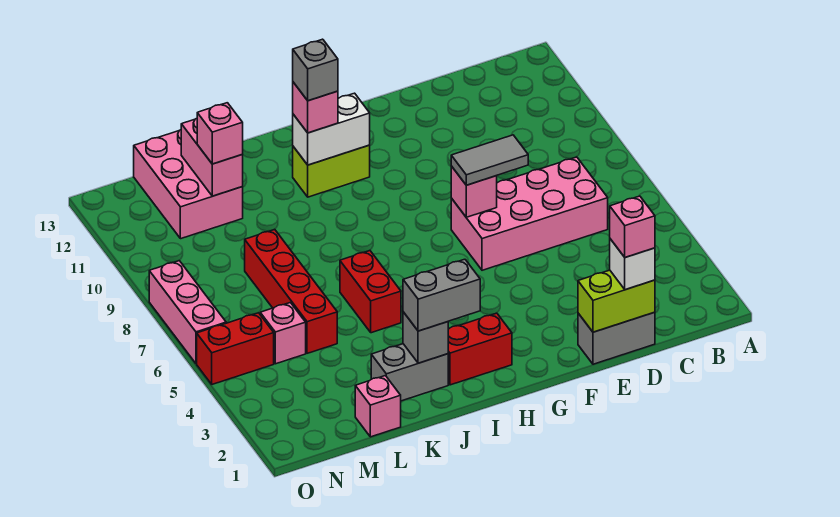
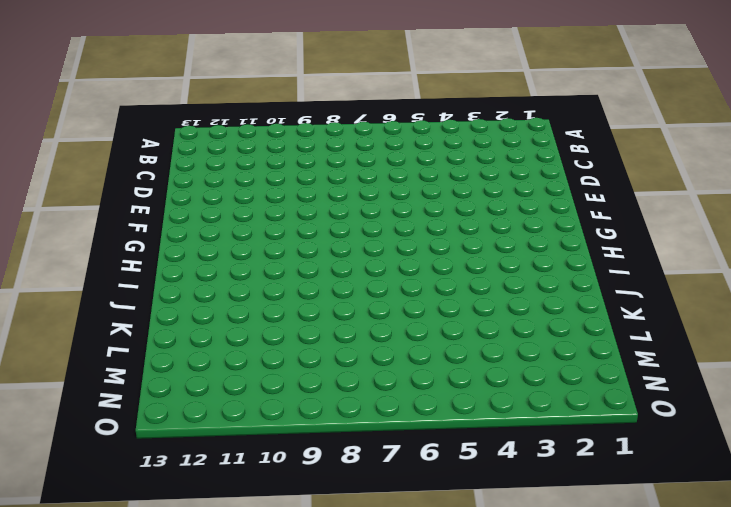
none -> pink brick C6:F7 level 1
none -> grey brick D1:E1 level 1
none -> red brick H2:I2 level 1

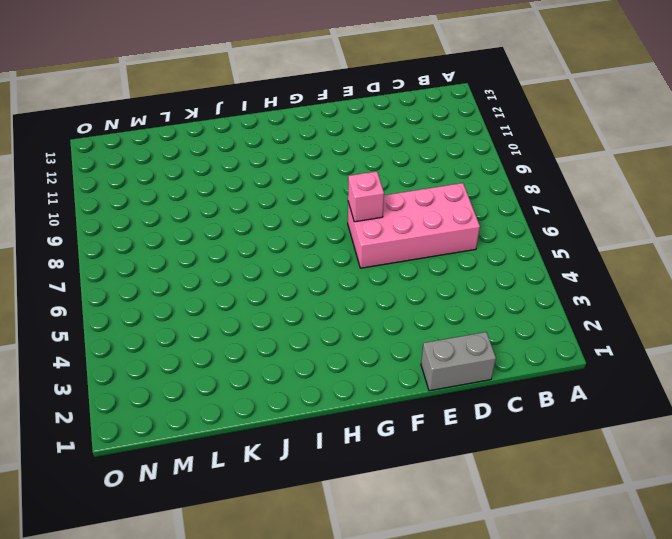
none -> red brick H2:I2 level 1
none -> lime brick H11:I11 level 1
none -> grey brick J2:K2 level 1

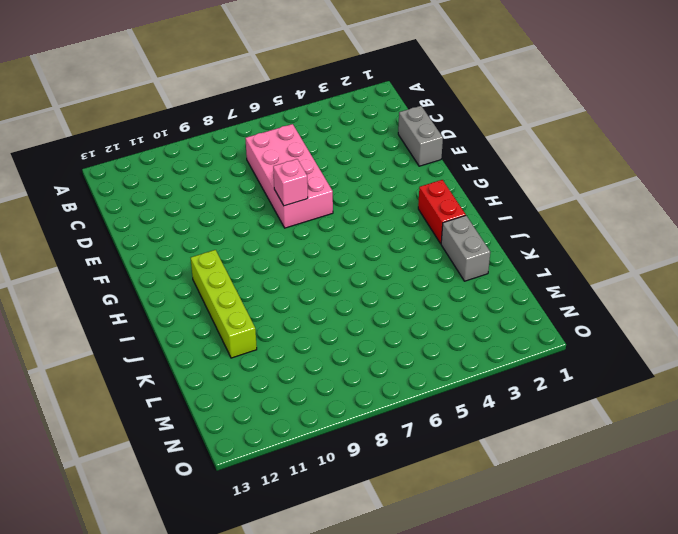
lime brick H11:K11 level 1 -> lime brick H11:I11 level 1
none -> red brick J5:J6 level 1
none -> pink brick L1 level 1
none -> red brick L5:L8 level 1

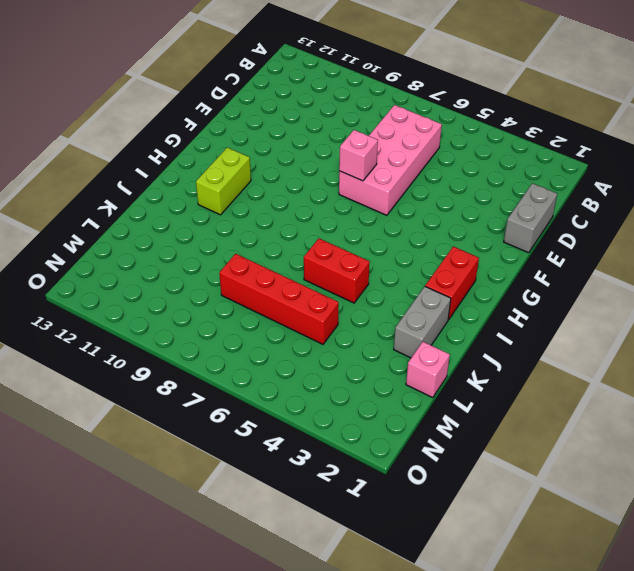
none -> pink brick L11:M13 level 1
none -> pink brick M5 level 1
none -> red brick N5:O5 level 1

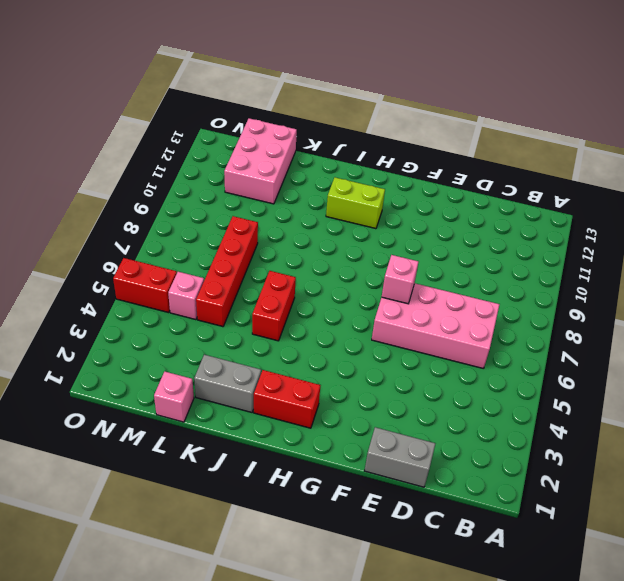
none -> pink brick O6:O8 level 1
none -> lime brick D1:E1 level 2
none -> white brick H11:I11 level 2

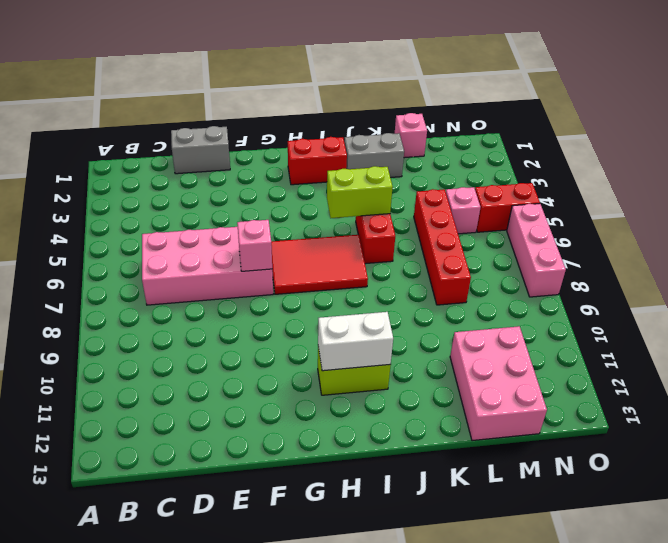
red tile G6:I7 level 1 -> none
lime brick I5:J5 level 2 -> lime brick D1:E1 level 2
none -> grey brick J2 level 2
none -> pink brick L11:L12 level 2
none -> white brick D1 level 3

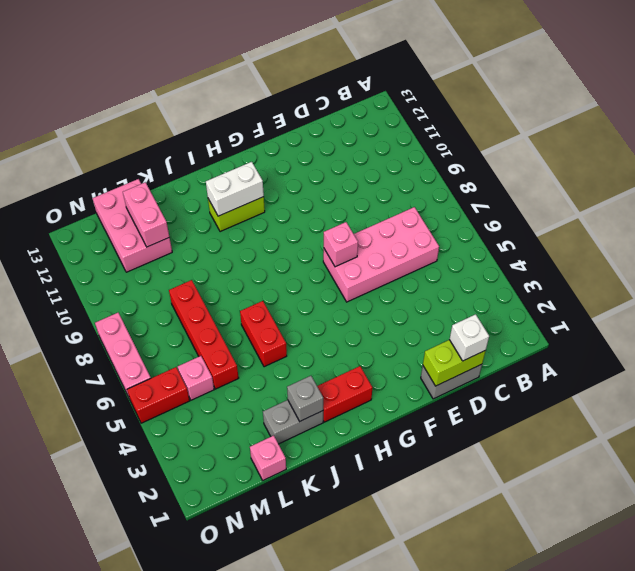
none -> grey tile E7:F7 level 3
none -> grey brick I2:J2 level 3
none -> pink brick I11 level 3

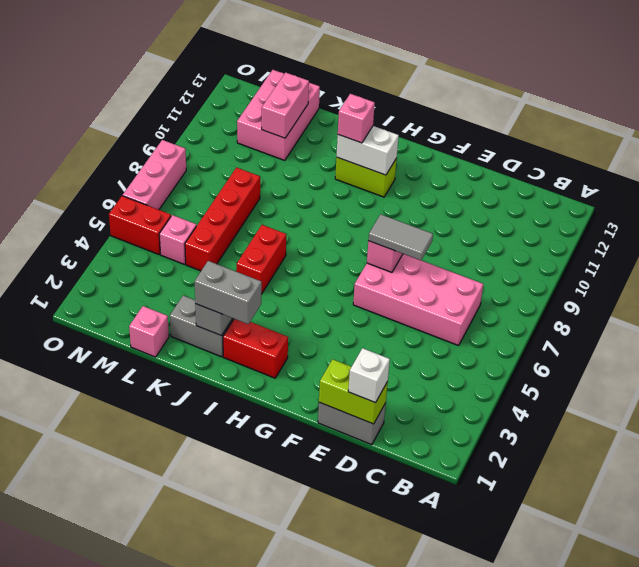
none -> pink brick L11 level 3
none -> pink brick D1 level 4
none -> grey brick I11 level 4

